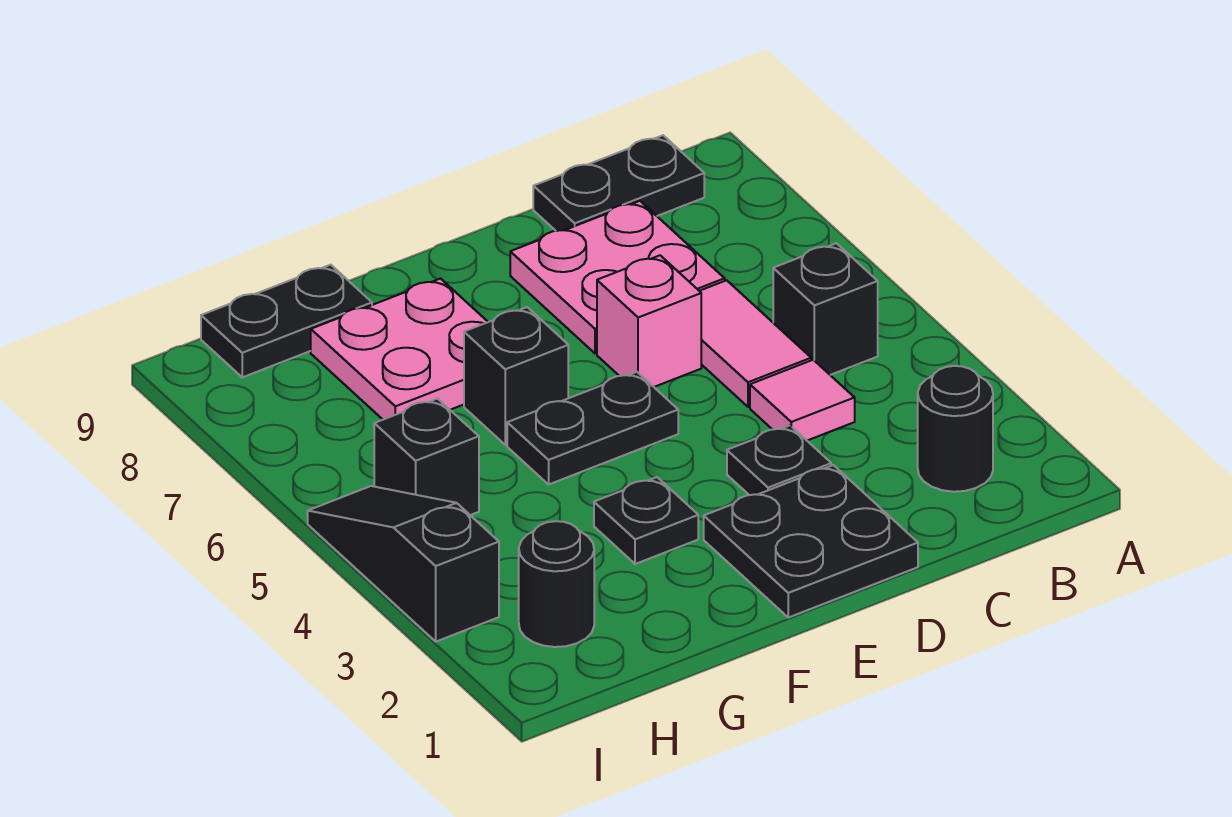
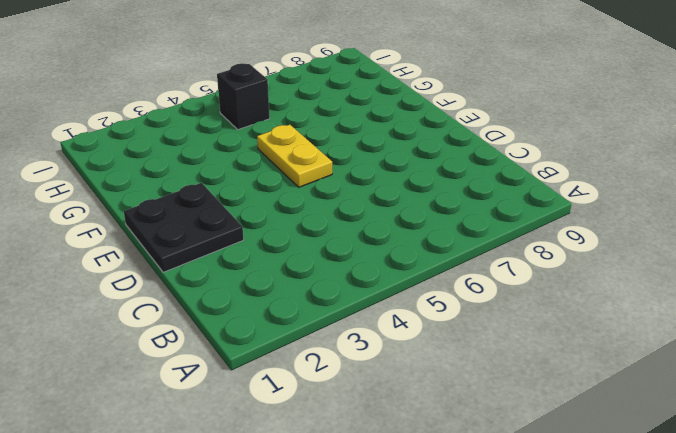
yellow plate E5:F5 level 1 -> black plate E5:F5 level 1
none -> black round brick B2 level 1
none -> black brick B5 level 1
none -> black plate B9:C9 level 1

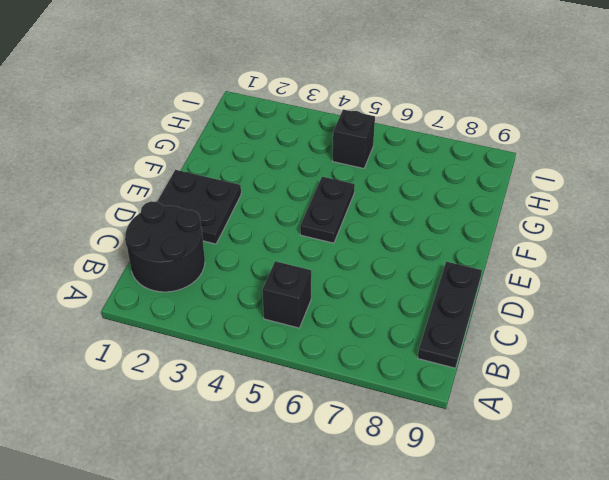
black round brick B1:C2 level 1 -> black round brick B2 level 1
black plate B9:D9 level 1 -> black plate B9:C9 level 1
none -> pink tile C4 level 1
none -> pink tile C5:C6 level 1
none -> pink plate C7:D8 level 1

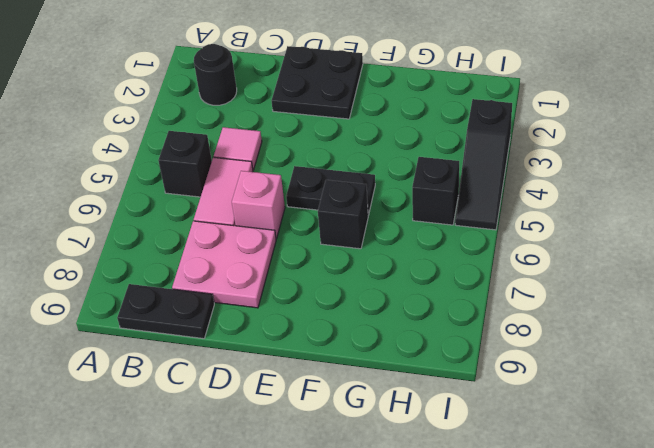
none -> black plate D3 level 1
none -> black plate F3 level 1
none -> pink plate F7:G8 level 1

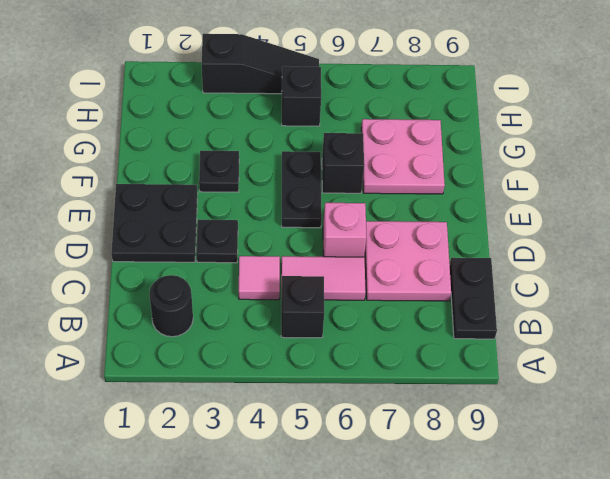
none -> black plate G9:H9 level 1
none -> black round brick H2 level 1

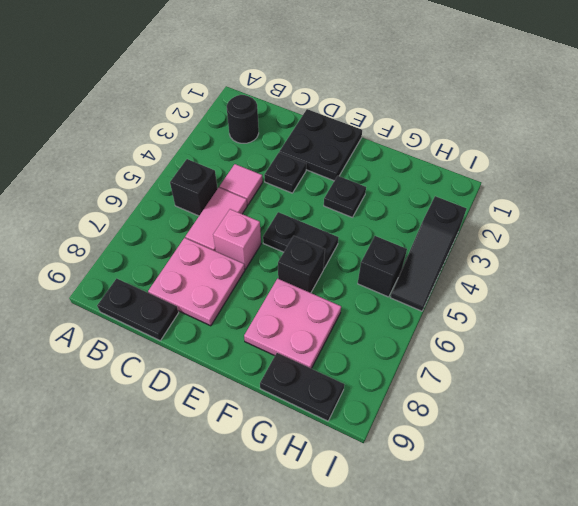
none -> black round brick H2 level 1

